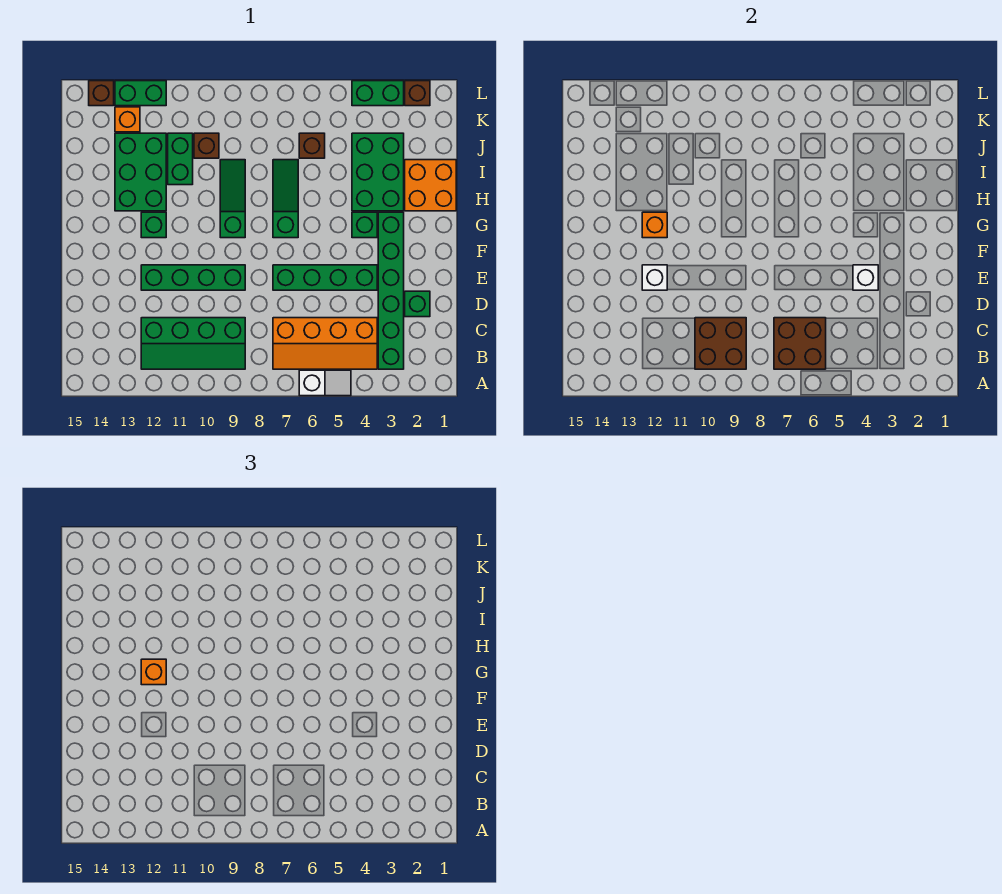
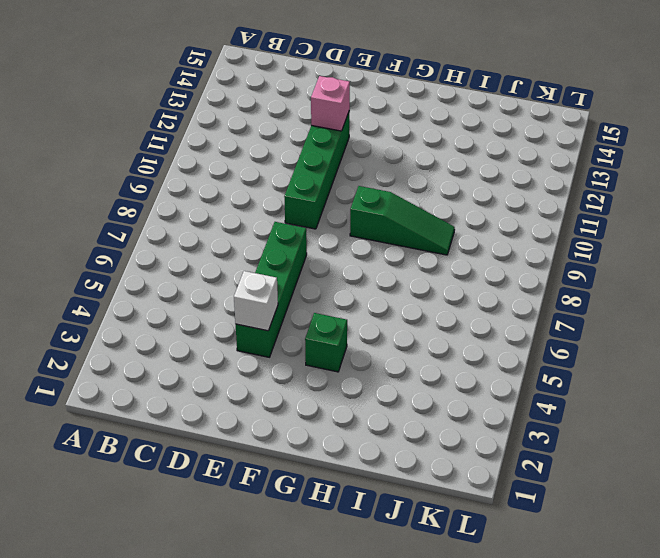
pink brick E12 level 2 -> white brick E12 level 2
none -> white slope A5:A6 level 1 top 6
none -> green brick B3:G3 level 1
none -> orange slope B4:C7 level 1 top C

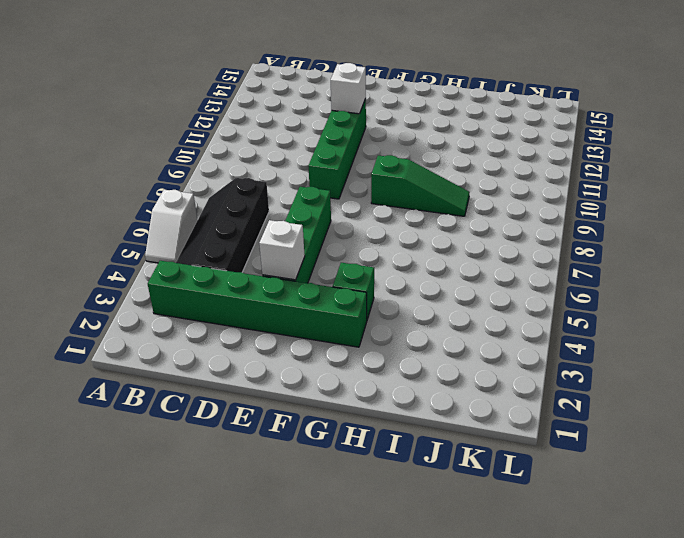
black slope B4:C7 level 1 top C -> orange slope B4:C7 level 1 top C
none -> green slope B9:C12 level 1 top C
none -> green brick D2 level 1
none -> green slope G7:I7 level 1 top G

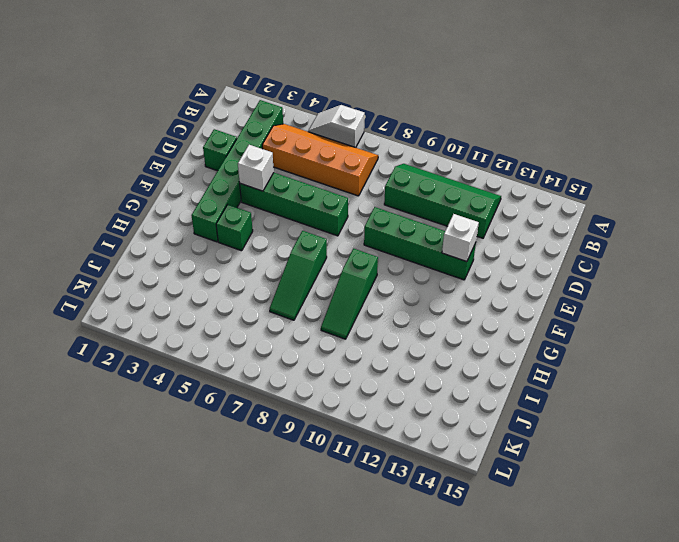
none -> green brick G12 level 1
none -> orange brick H1:I2 level 1
none -> green brick H3:J4 level 1

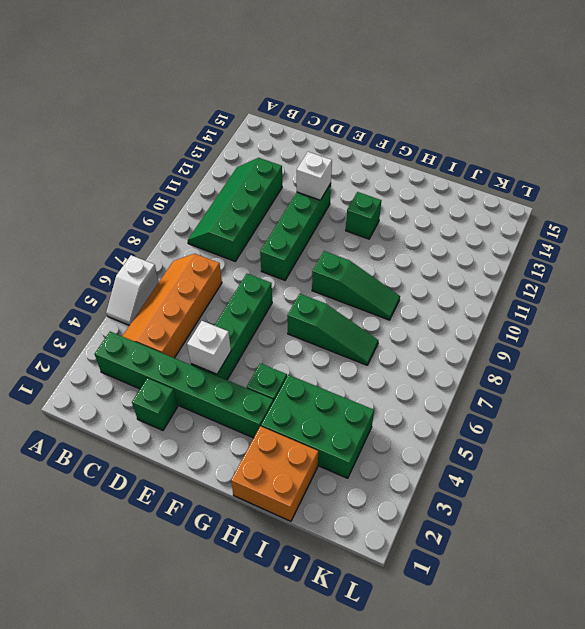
none -> green brick H12:J13 level 1
none -> green brick I11:J11 level 1
none -> brown brick J6 level 1

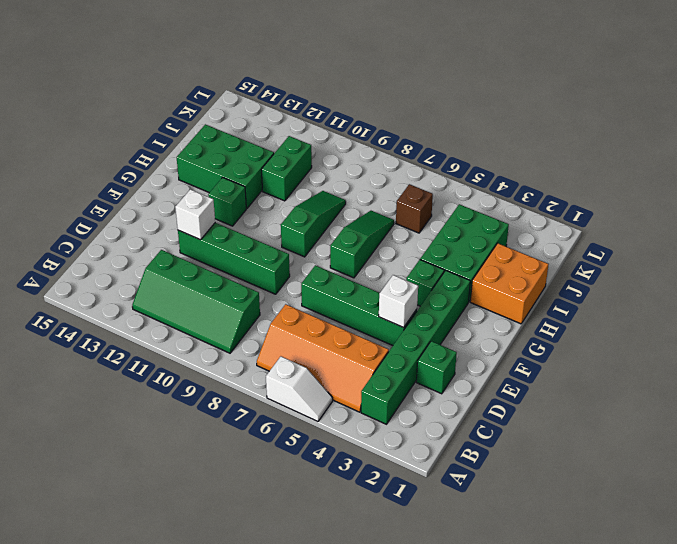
green brick H12:I14 level 1 -> green brick H12:J13 level 1
none -> brown brick J10 level 1
none -> orange brick K13 level 1
none -> brown brick L2 level 1

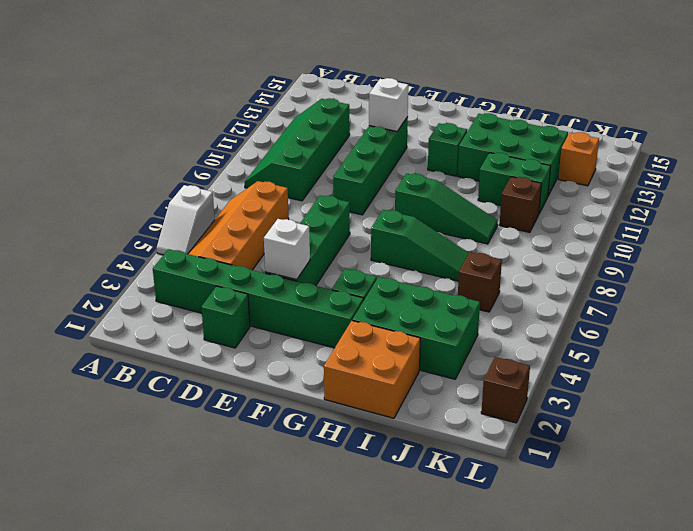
none -> green brick L3:L4 level 1
none -> green brick L12:L13 level 1
none -> brown brick L14 level 1

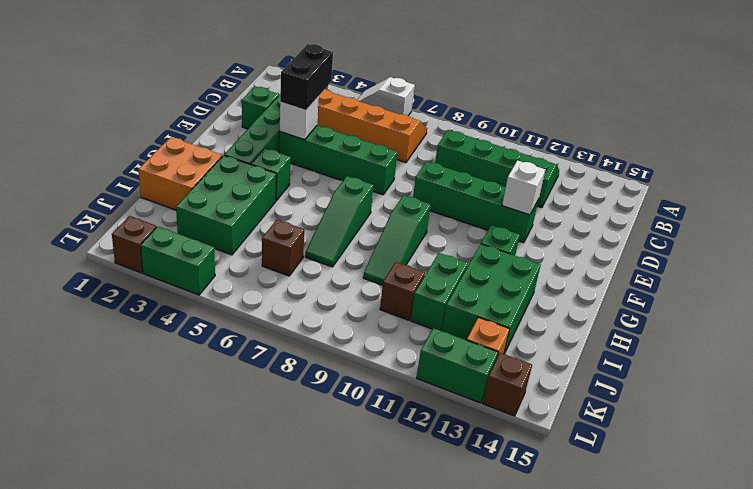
black brick D4:E4 level 3 -> none
none -> brown brick B6:C7 level 2
none -> brown brick B9:C10 level 2
none -> orange brick G12 level 2

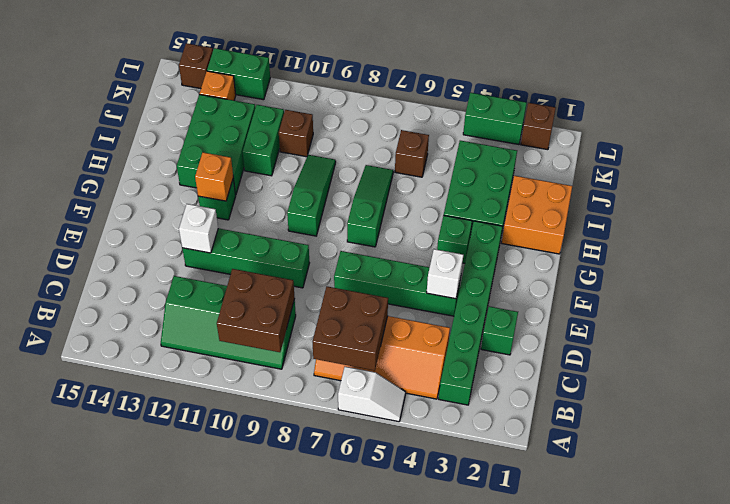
none -> orange brick G12 level 3

